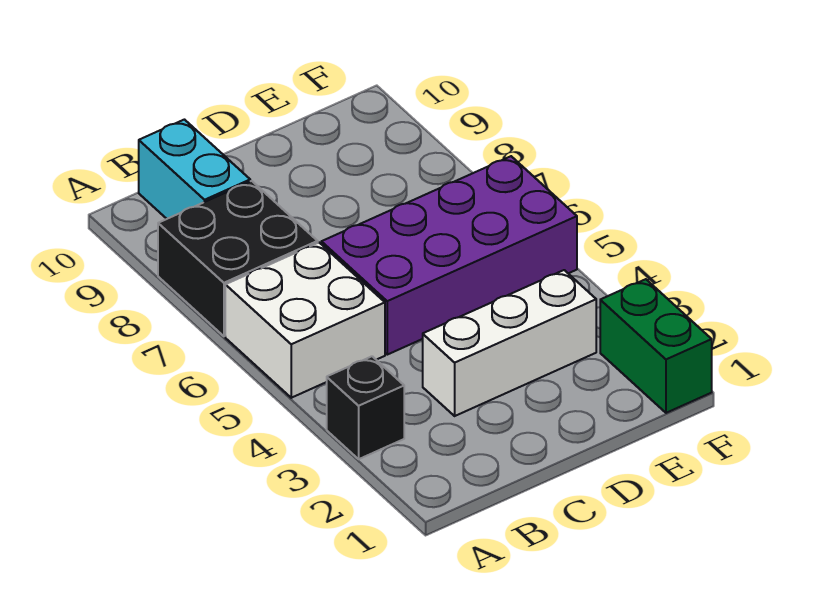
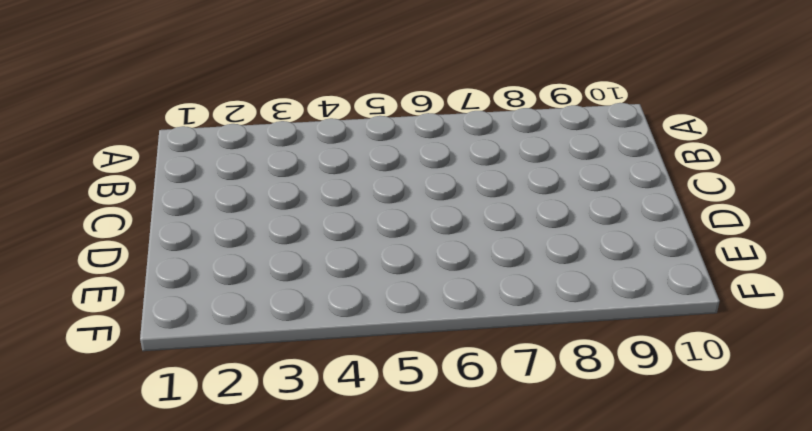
none -> black brick A3 level 1
none -> white brick A5:B6 level 1

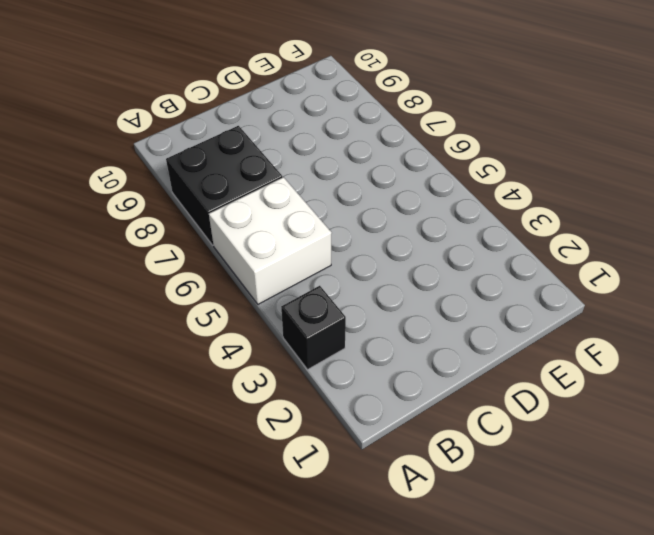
none -> cyan brick B9:B10 level 1
none -> white brick C3:E3 level 1

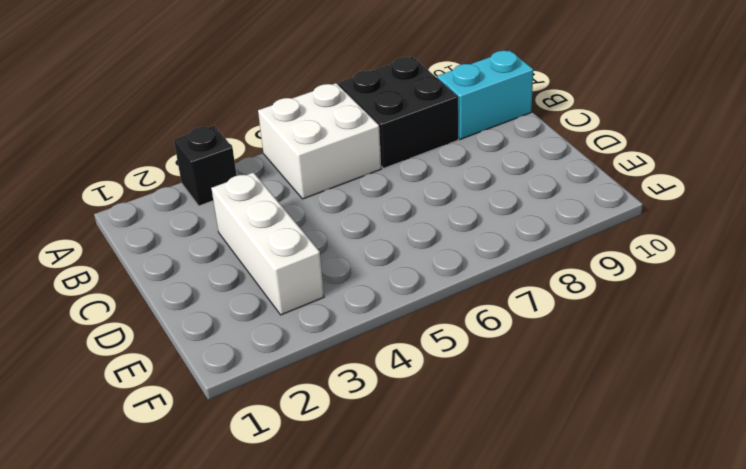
none -> purple brick C5:F6 level 1
none -> green brick F1:F2 level 1

